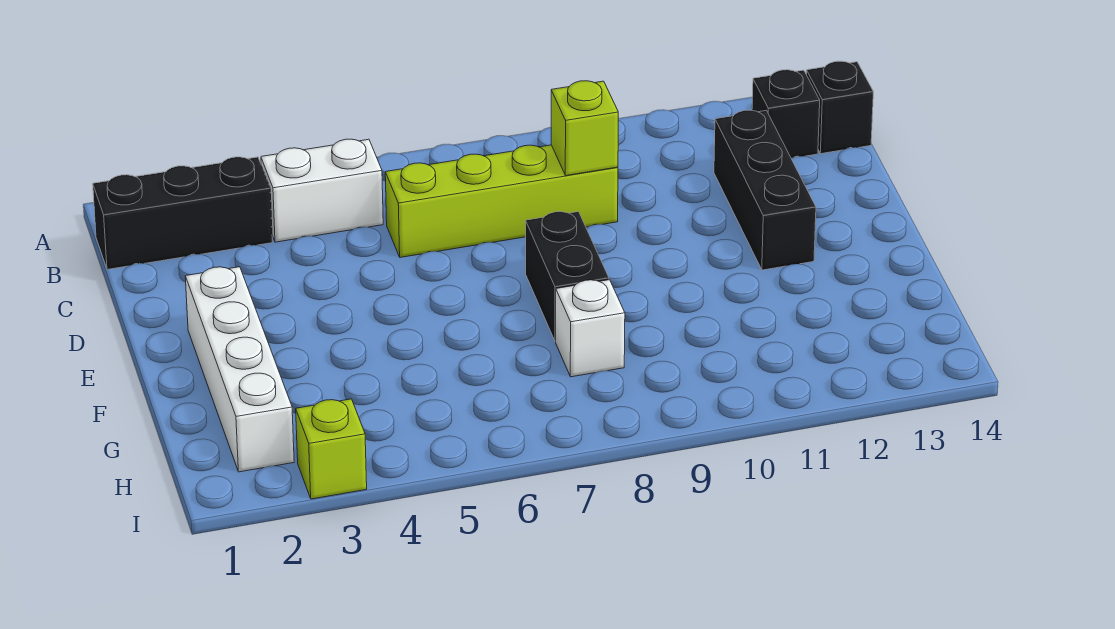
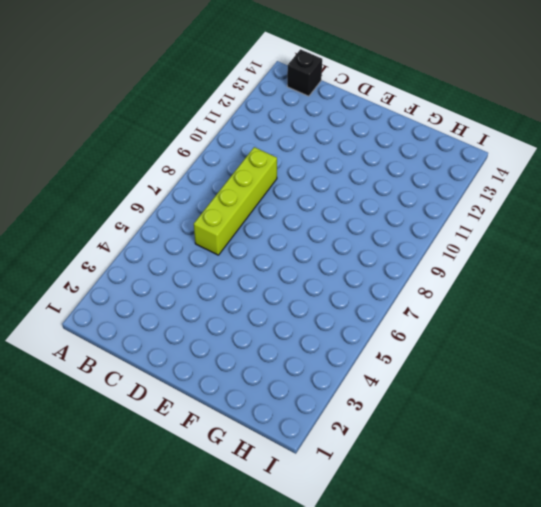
none -> black brick B1:B3 level 1
none -> white brick B4:B5 level 1

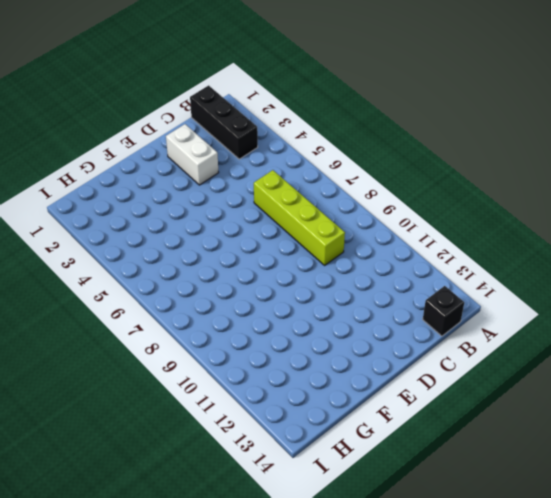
white brick D2:D3 level 1 -> white brick B4:B5 level 1
none -> black brick B13 level 1
none -> black brick C12:E12 level 1

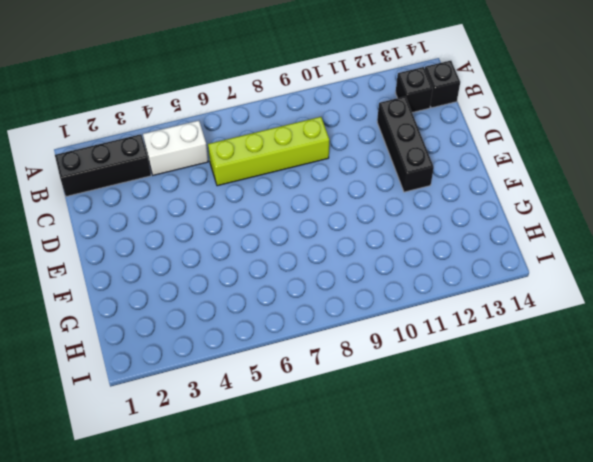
none -> white brick E2:H2 level 1
none -> black brick E8:F8 level 1

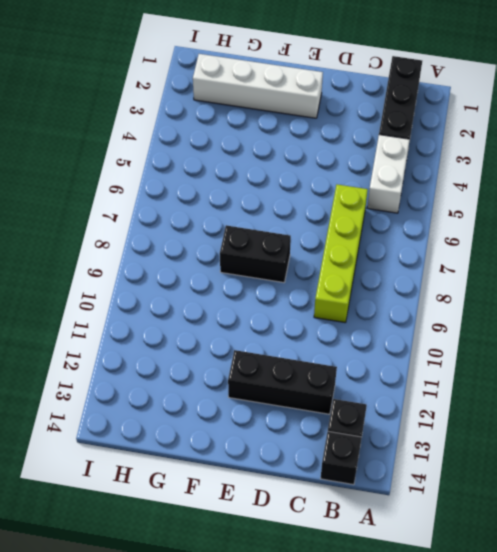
none -> white brick G8 level 1
none -> lime brick I3 level 1

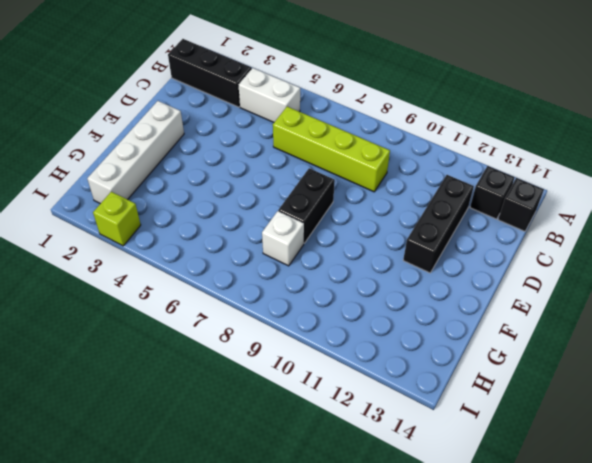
none -> lime brick C9 level 2

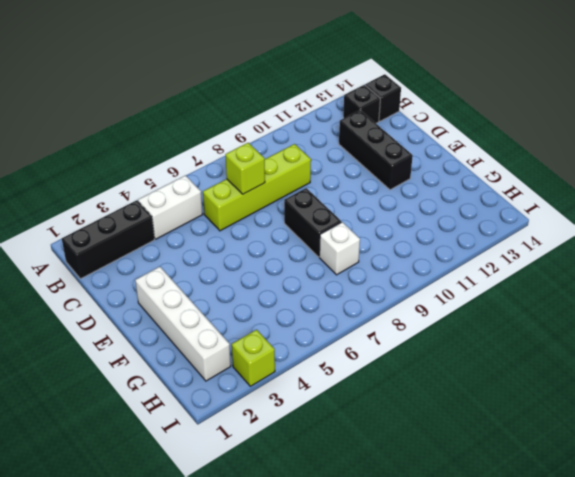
lime brick C7 level 2 -> lime brick C9 level 2

